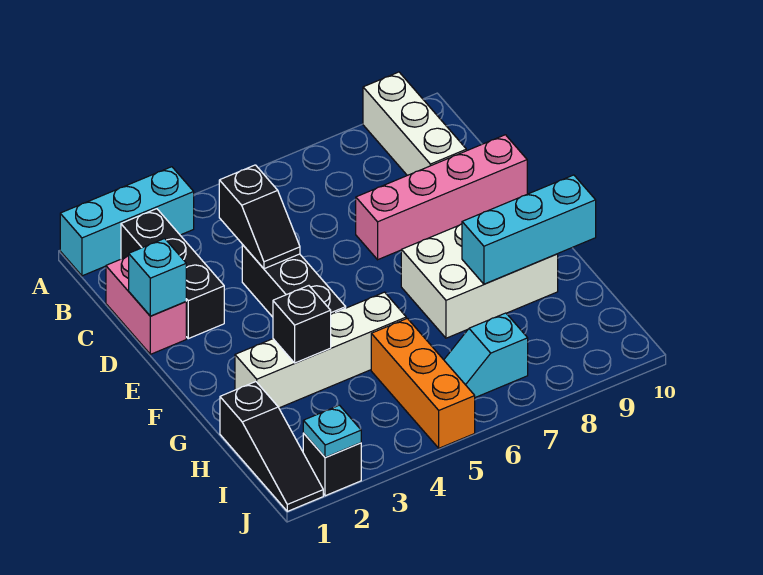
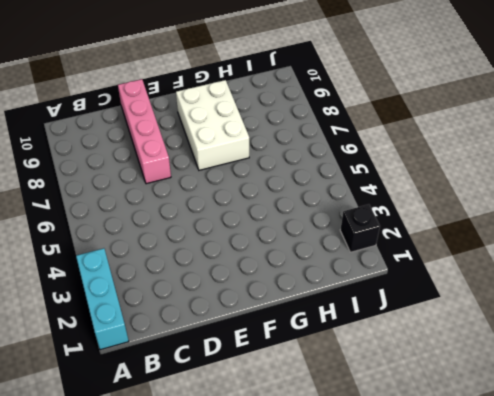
none -> white brick A9:C9 level 1
none -> black brick B2:D2 level 1
none -> pink brick C1:D1 level 1

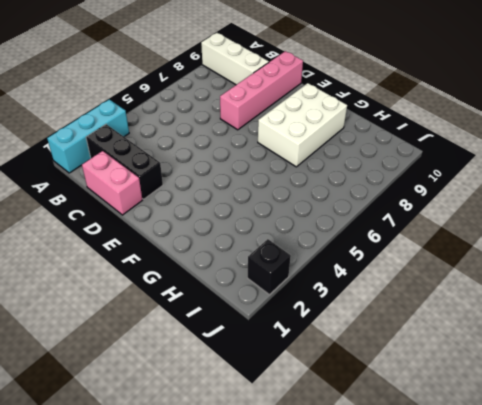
none -> black brick D4:F4 level 1
none -> white brick G2:G5 level 1
none -> black slope H1:J1 level 1 top H

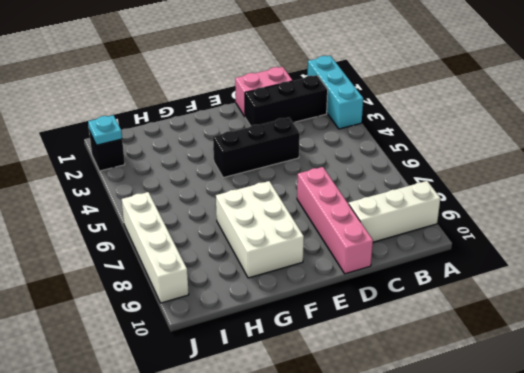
white brick J6:J9 level 1 -> white brick G2:G5 level 1
none -> black slope H1:J1 level 1 top H
none -> orange brick H5:J5 level 1
none -> cyan slope I6:I7 level 1 top 7

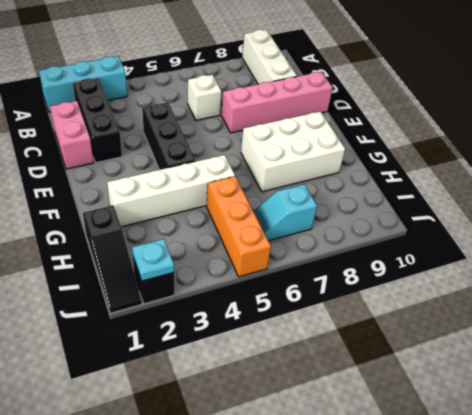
white brick C6 level 1 -> none
none -> black slope C4:D4 level 2 top C
none -> cyan brick D1 level 2
none -> black brick G3 level 2

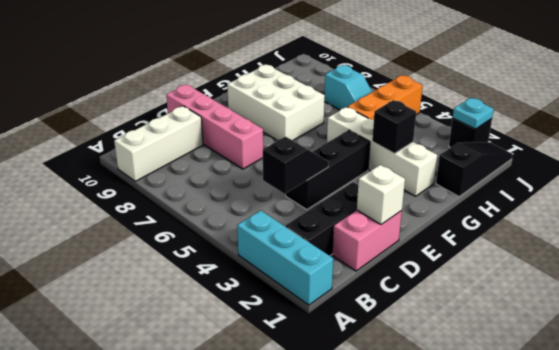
white brick D1 level 2 -> cyan brick D1 level 2
none -> cyan brick G8:G10 level 2

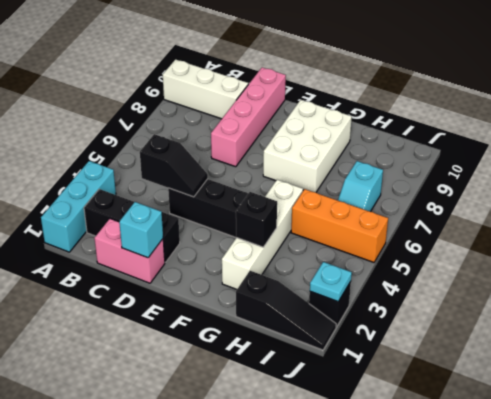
none -> cyan brick G8:G10 level 2

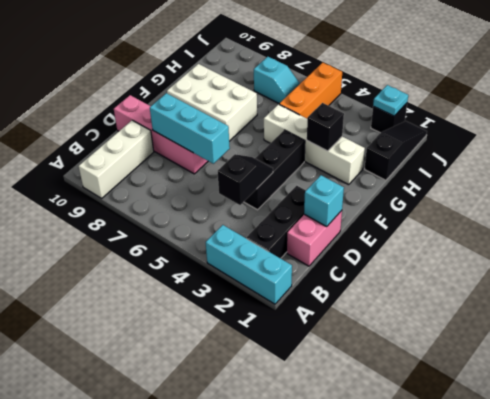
cyan brick D6:D8 level 2 -> cyan brick G8:G10 level 2

